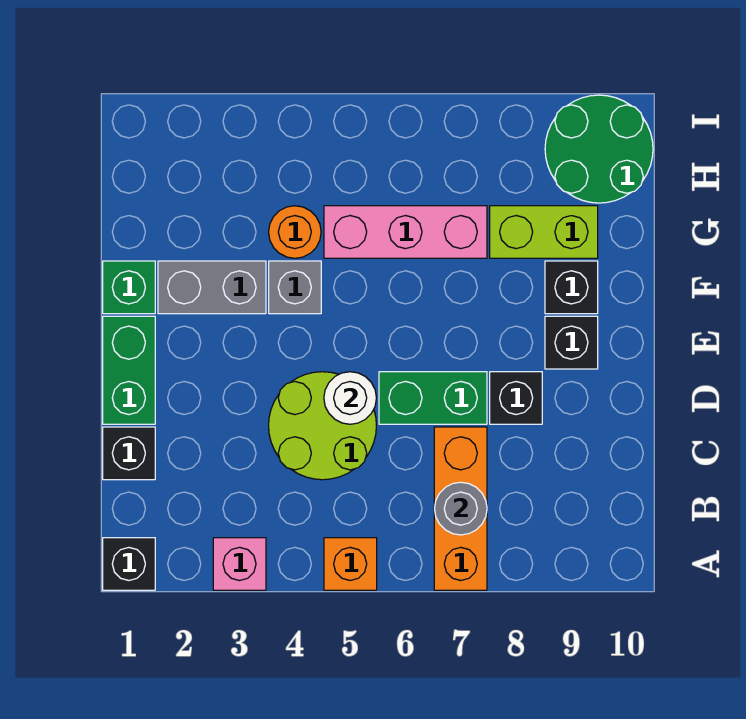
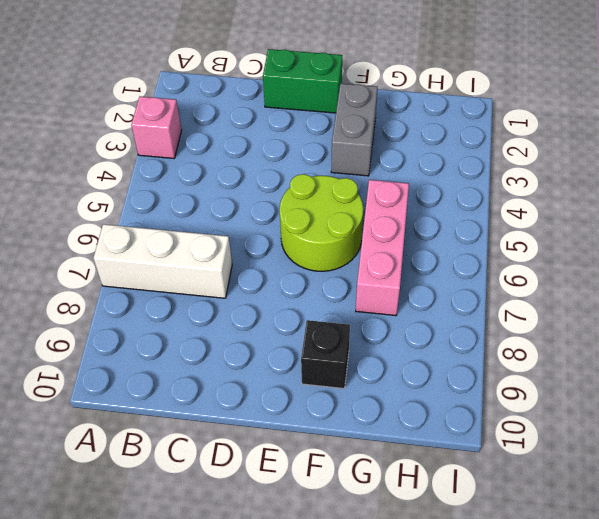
white brick A7:C7 level 1 -> orange brick A7:C7 level 1
lime round brick E5:F6 level 1 -> lime round brick C4:D5 level 1
none -> black brick A1 level 1
none -> orange brick A5 level 1
none -> black brick C1 level 1

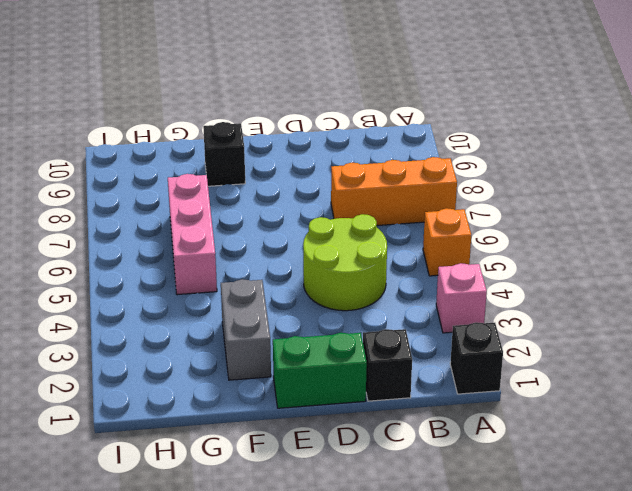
none -> green brick D6:D7 level 1
none -> black brick D8 level 1
none -> black brick E9 level 1

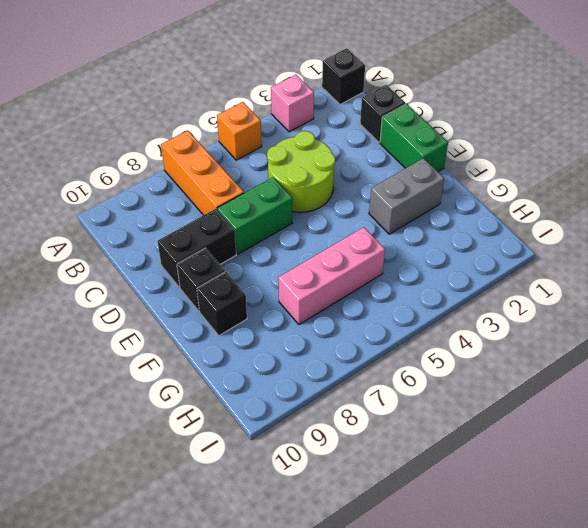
black brick D8:D9 level 1 -> black brick D8 level 1
none -> green brick F1 level 1
none -> grey brick F4 level 1
none -> orange round brick G4 level 1

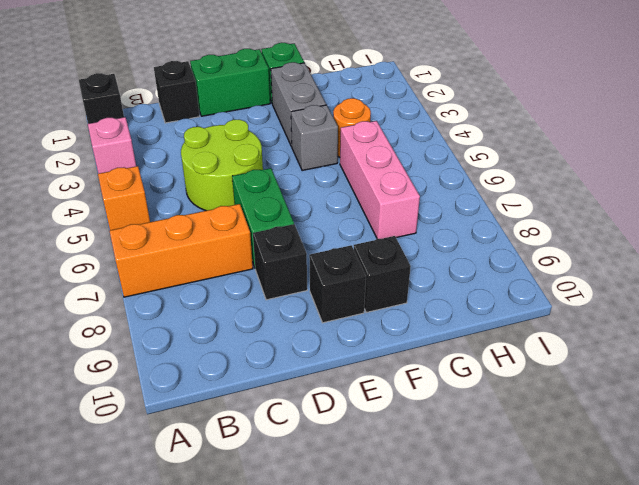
none -> lime brick G8:G9 level 1
none -> green round brick H9:I10 level 1
none -> grey round brick B7 level 2

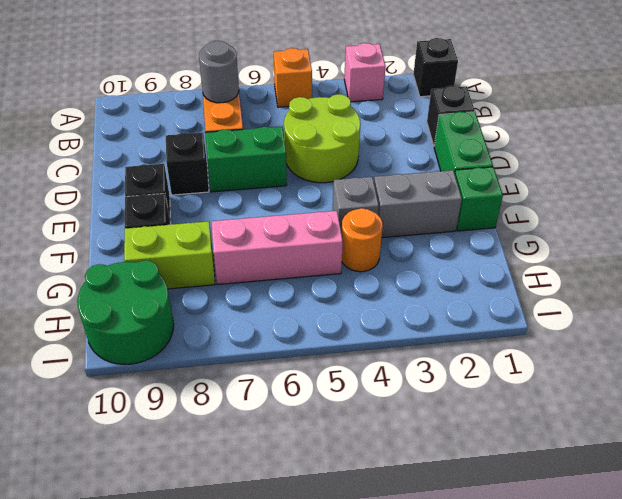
none -> white round brick D5 level 2

